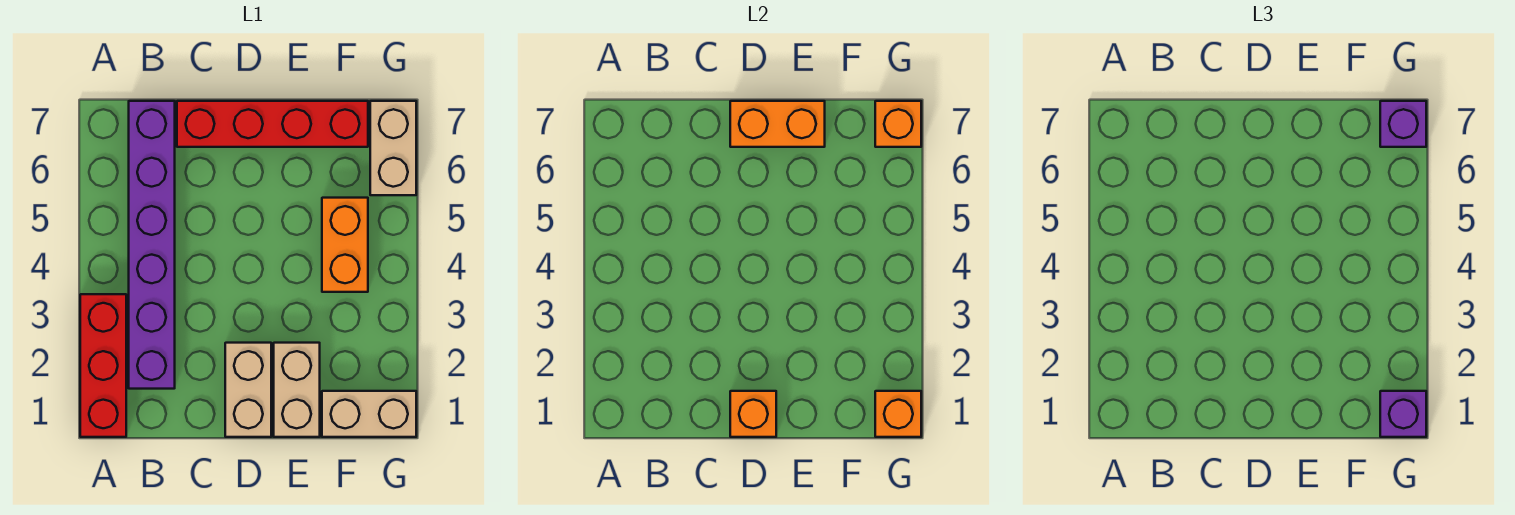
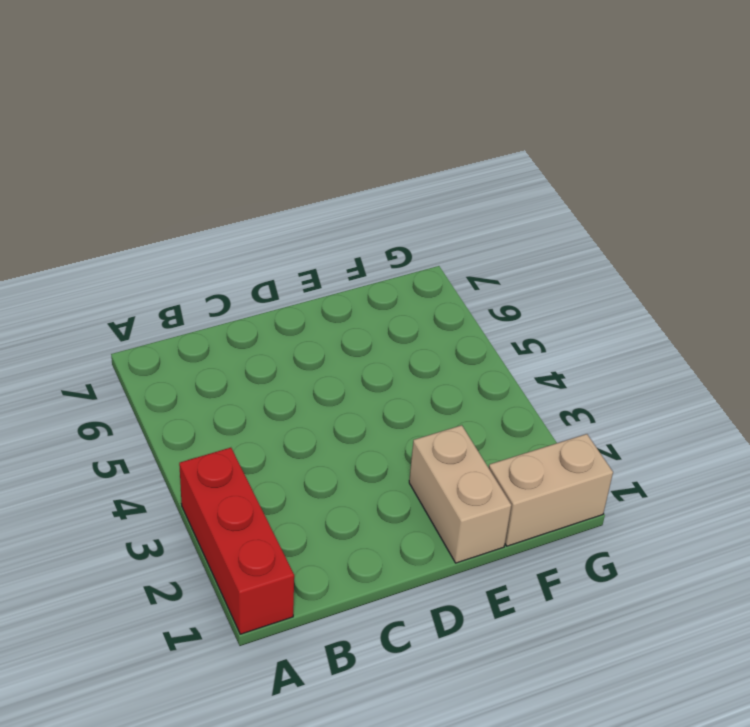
none -> purple brick B2:B7 level 1
none -> red brick C7:F7 level 1
none -> tan brick D1:D2 level 1

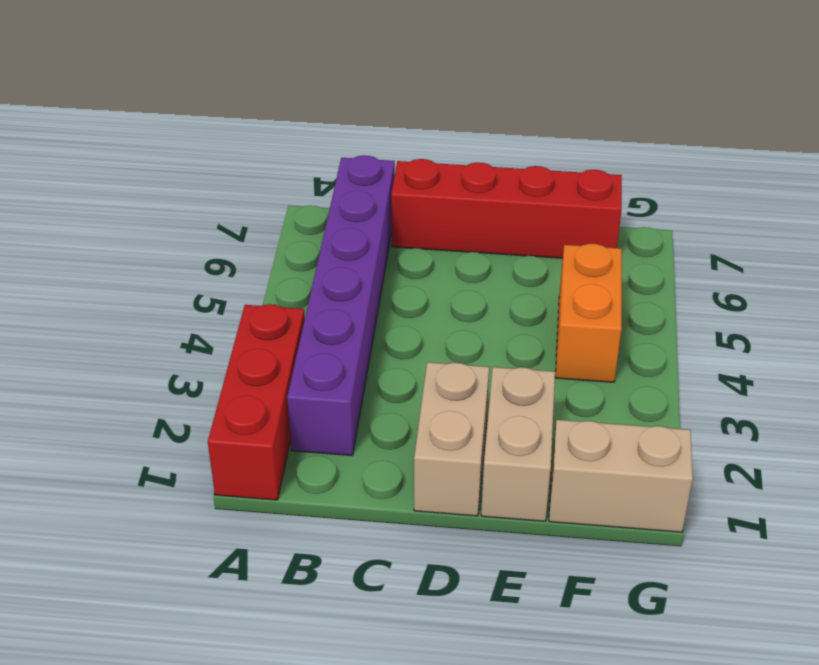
none -> tan brick G6:G7 level 1
none -> orange brick D1 level 2
none -> orange brick D7:E7 level 2

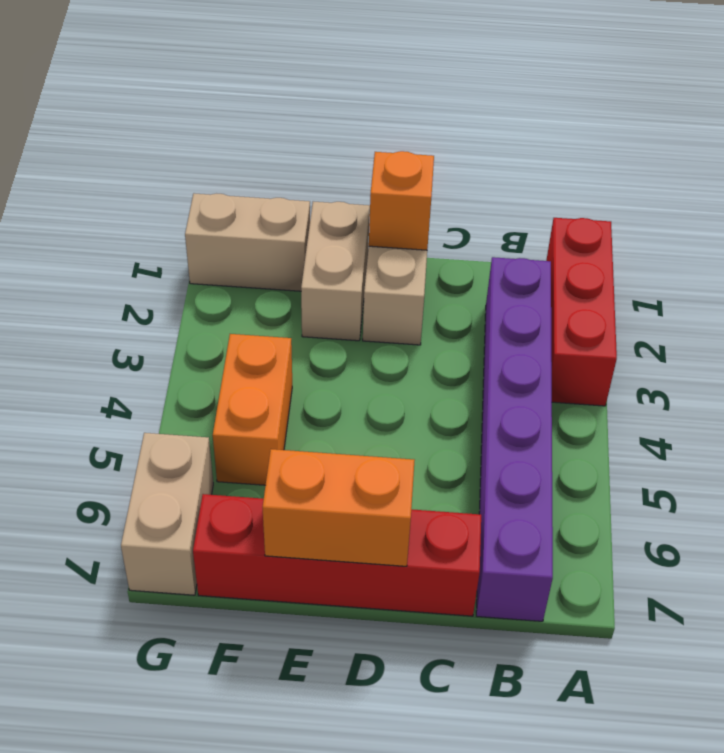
none -> orange brick G1 level 2
none -> orange brick G7 level 2
none -> purple brick G1 level 3

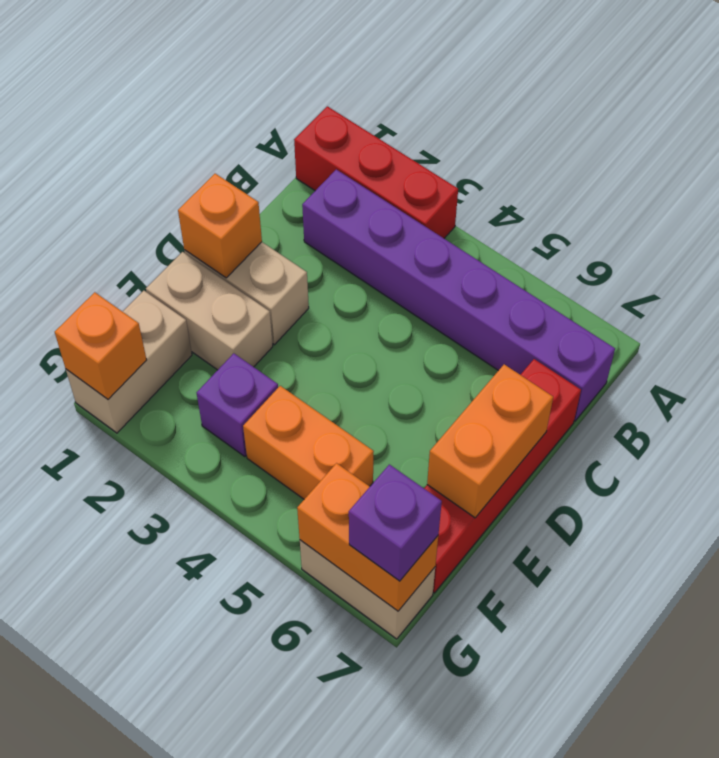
purple brick F3 level 1 -> purple brick G1 level 3
orange brick G6:G7 level 2 -> orange brick G7 level 2

